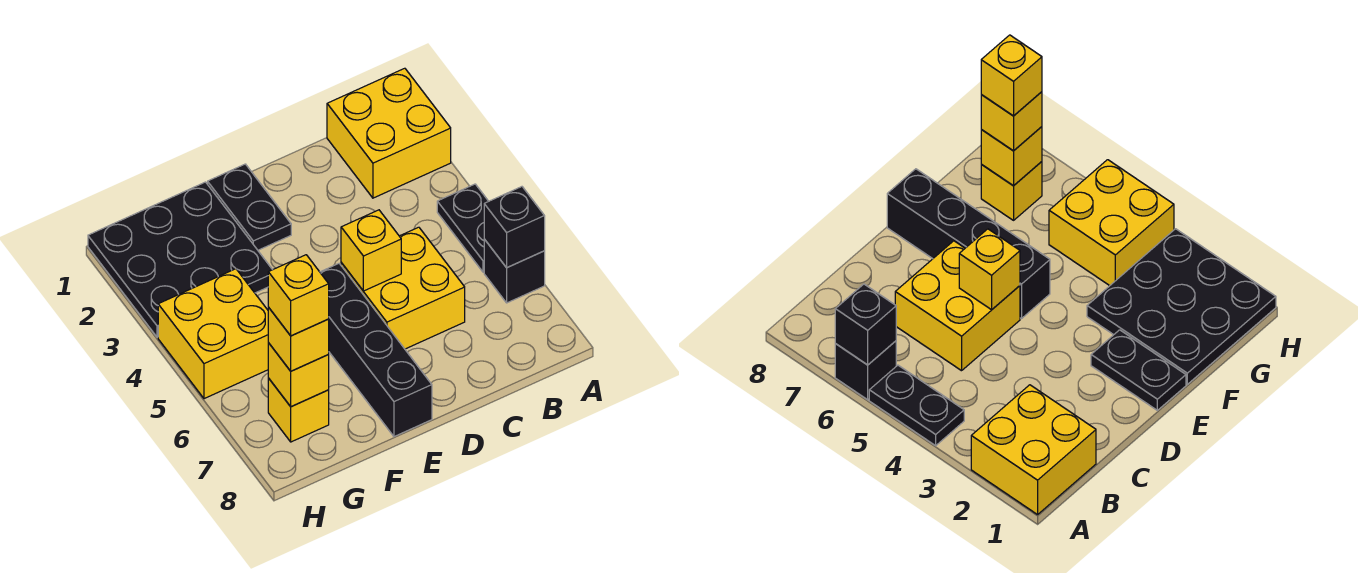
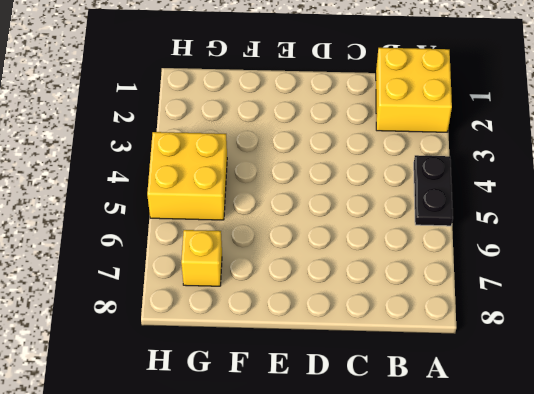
none -> black brick A6 level 1
none -> yellow brick C5:D6 level 1
none -> black plate E1:E2 level 1

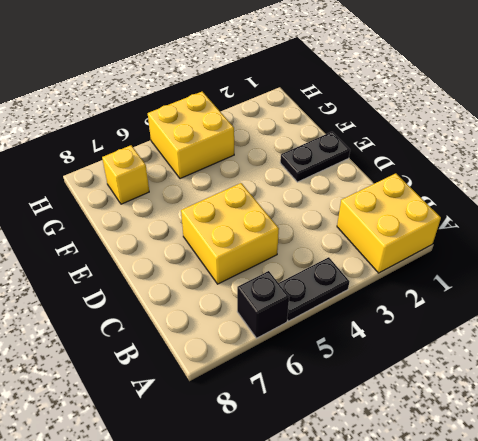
none -> black brick E5:E8 level 1
none -> black plate F1:H3 level 1
none -> black brick A6 level 2

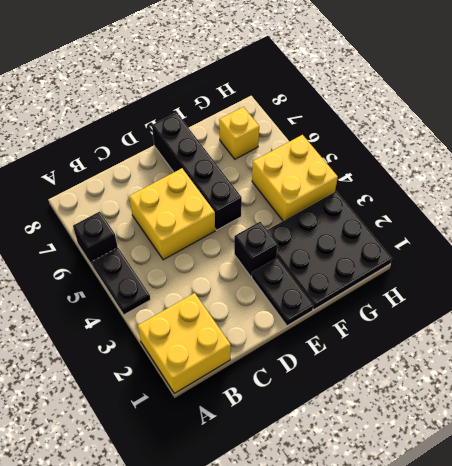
black brick E3 level 1 -> black brick A6 level 2
none -> yellow brick D5 level 2
none -> yellow brick G7 level 2
none -> yellow brick G7 level 3

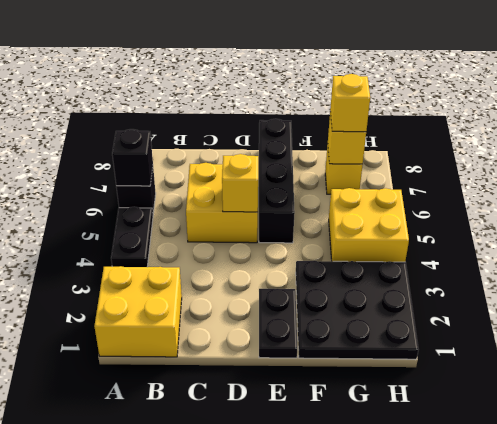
none -> yellow brick G7 level 4

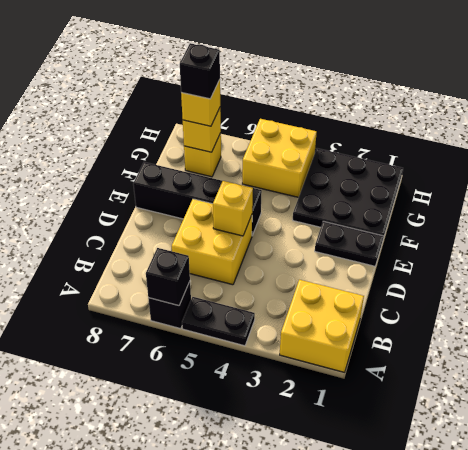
black brick G7 level 4 -> yellow brick G7 level 4

